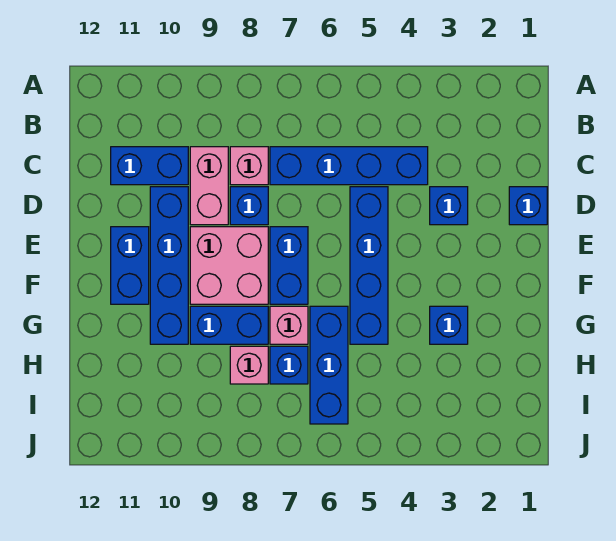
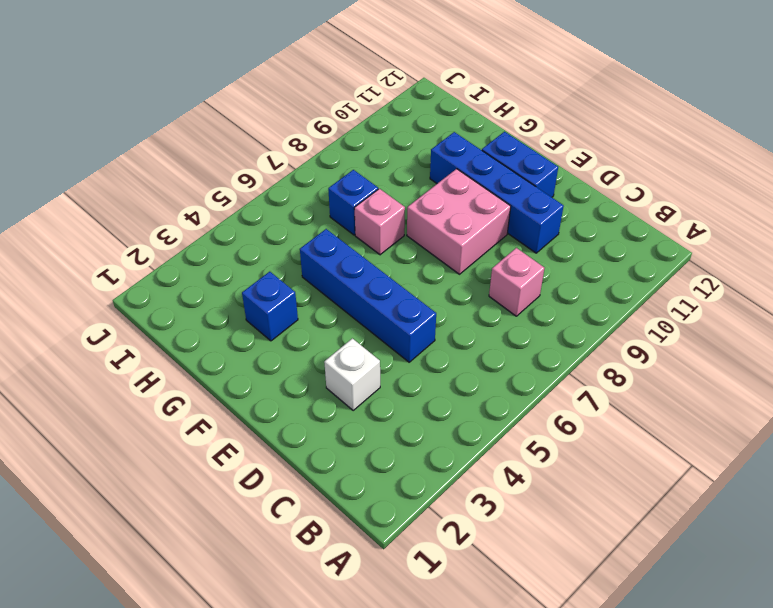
white brick D3 level 1 -> blue brick D3 level 1
none -> blue brick C4:C7 level 1
none -> pink brick C9:D9 level 1
none -> blue brick C10:C11 level 1

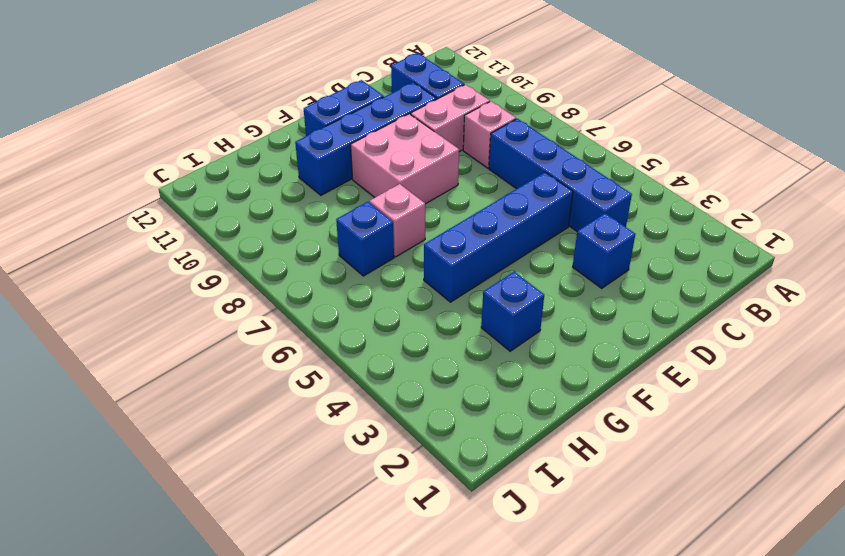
none -> blue brick D1 level 1
none -> blue brick D8 level 1
none -> blue brick E7:F7 level 1

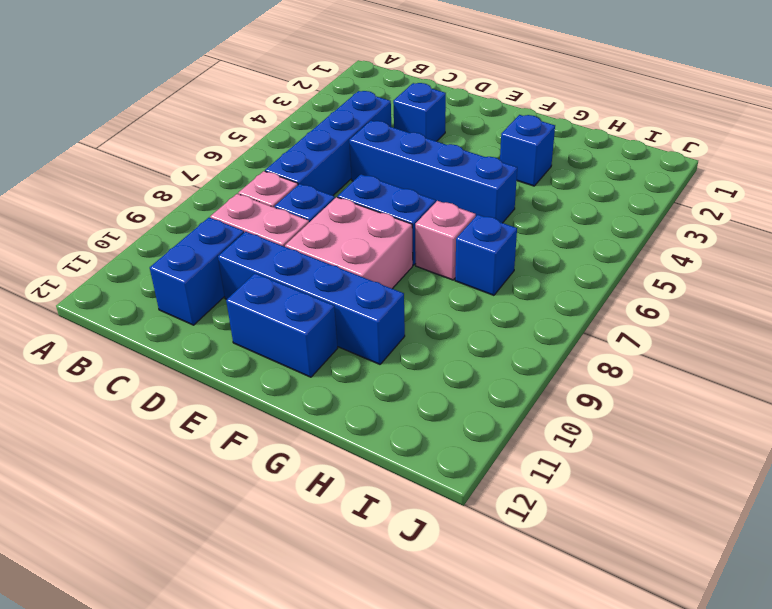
none -> blue brick D1 level 1
none -> blue brick G6:I6 level 1
none -> blue brick G8:G9 level 1

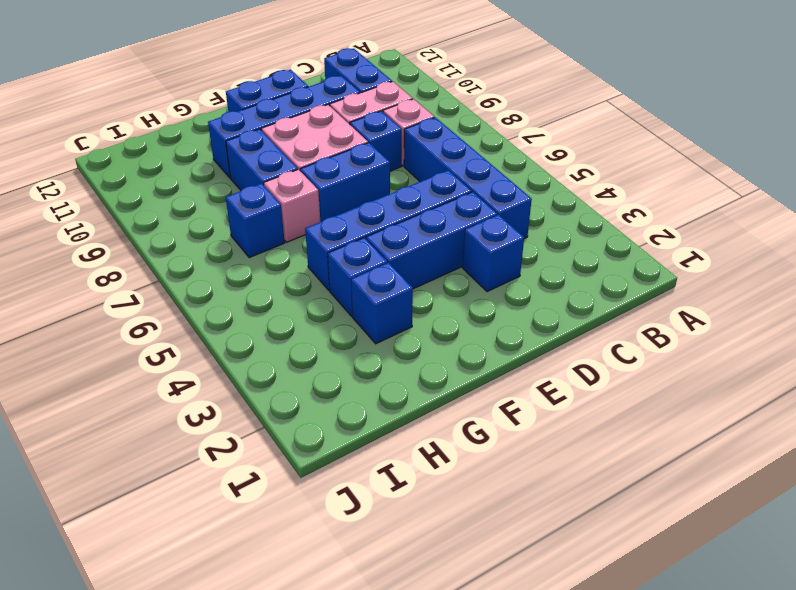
blue brick D4:F4 level 1 -> blue brick G6:I6 level 1
blue brick G4 level 1 -> blue brick D1 level 1
none -> pink brick H8 level 1

